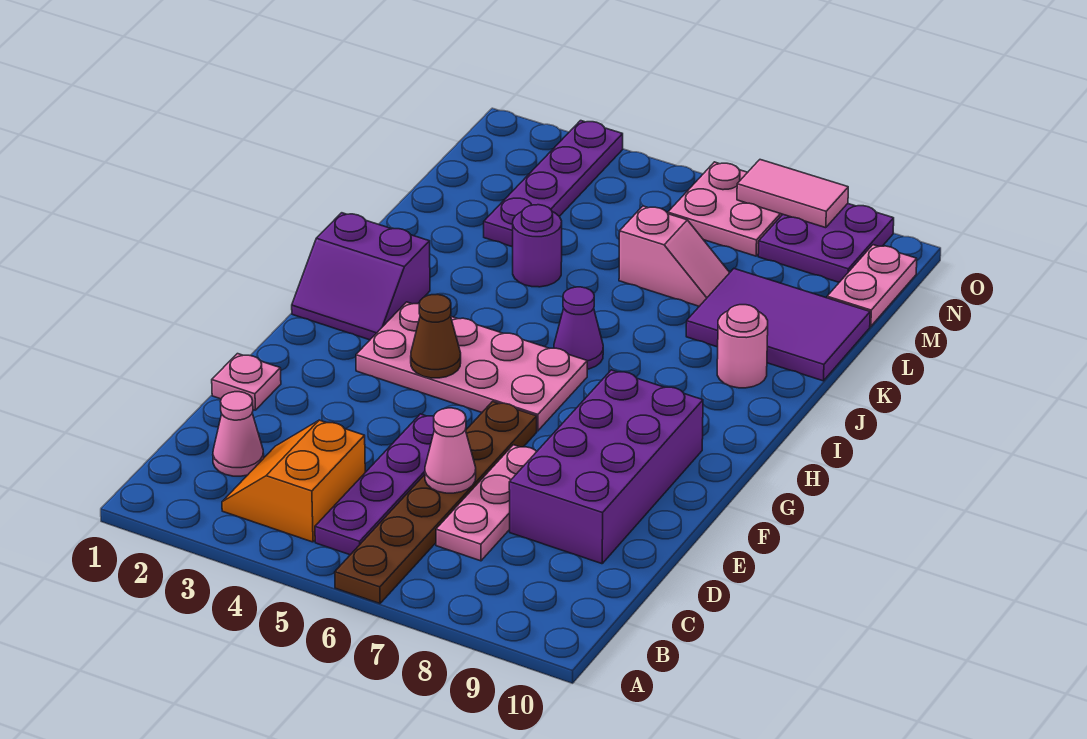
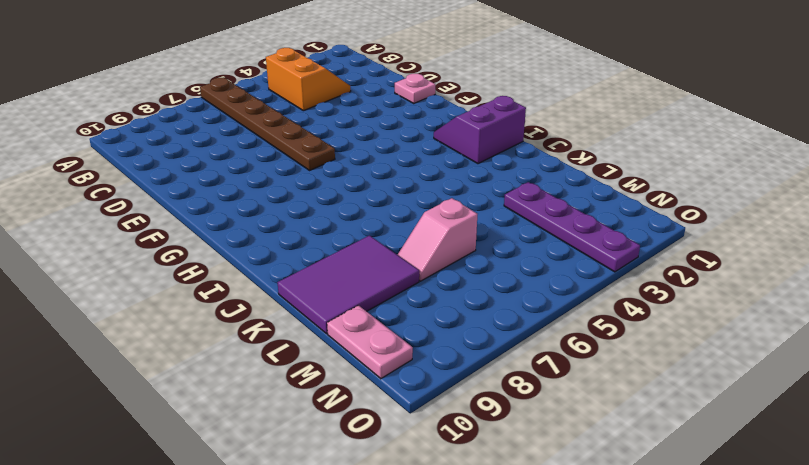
none -> purple plate B5:E5 level 1
none -> pink cone C2 level 1
none -> pink plate C7:E7 level 1

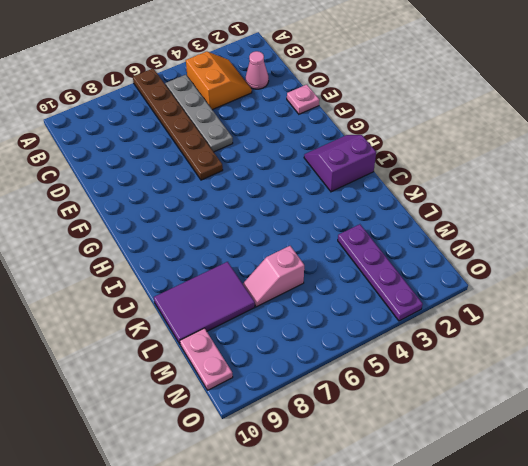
grey plate B5:E5 level 1 -> purple plate B5:E5 level 1
none -> pink plate C7:E7 level 1
none -> purple brick D8:G9 level 1
none -> pink plate G3:H6 level 1

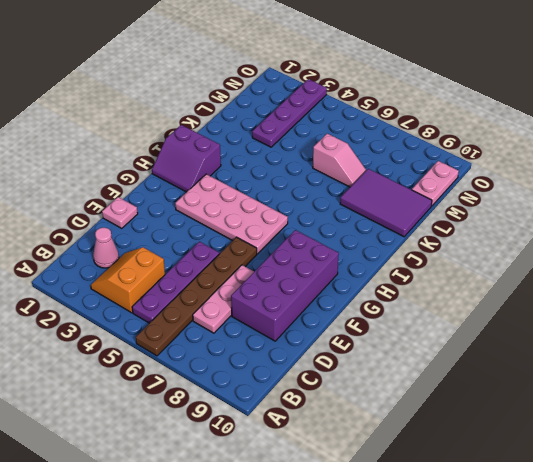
none -> purple cone I6 level 1
none -> pink round brick J9 level 1
none -> purple round brick K4 level 1

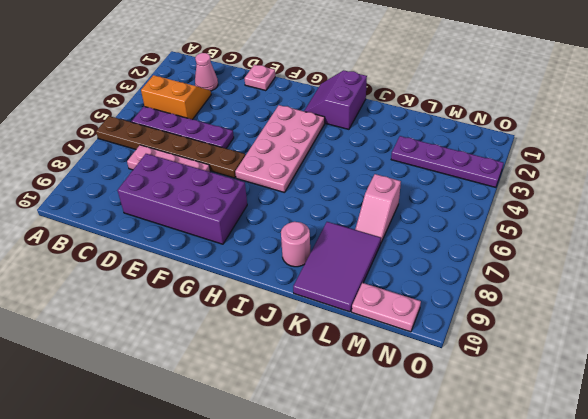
none -> purple cone I6 level 1
none -> purple round brick K4 level 1
none -> pink plate N6:O7 level 1

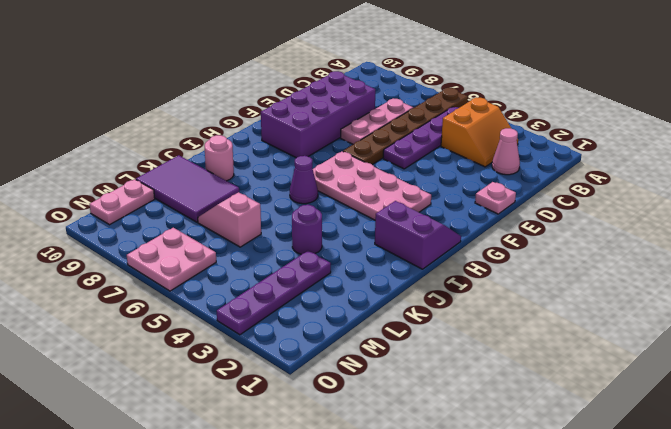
none -> purple plate N8:O9 level 1
none -> pink cone D6 level 2
none -> brown cone G4 level 2

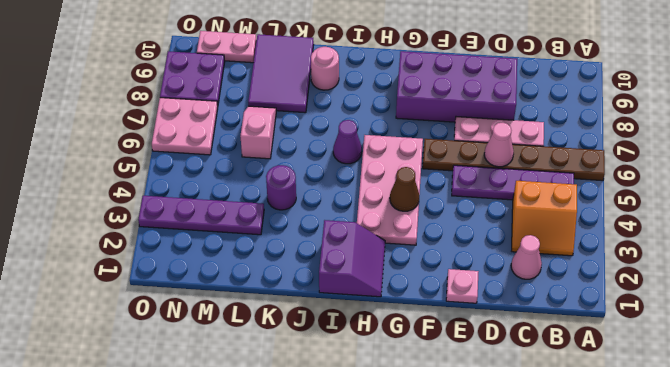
none -> pink tile O7:O8 level 2

